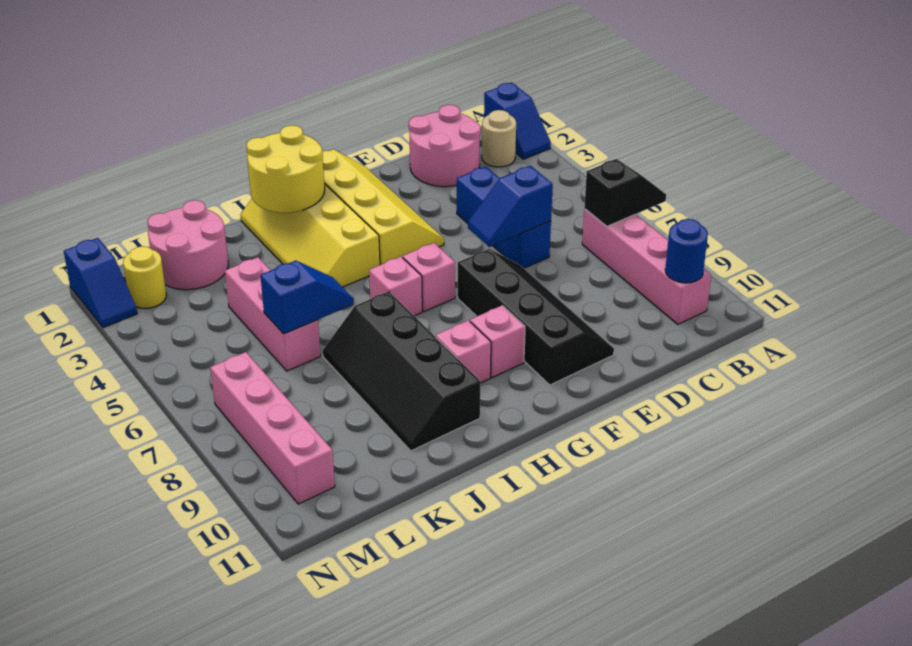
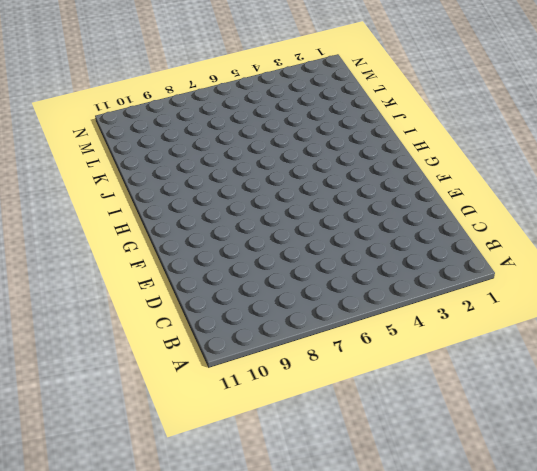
none -> blue slope A1:A2 level 1 top 1
none -> tan round brick B2 level 1
none -> pink brick B7:B10 level 1

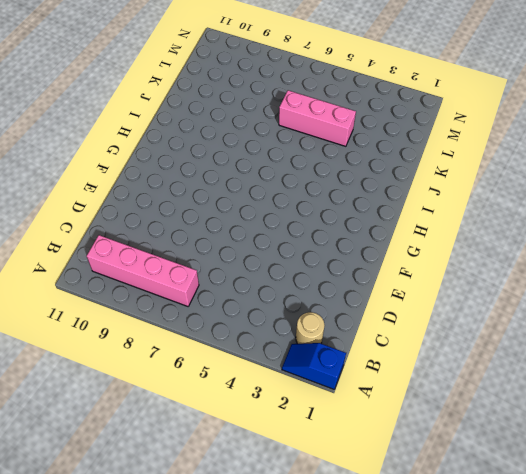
none -> pink round brick C1:D2 level 1
none -> blue brick D4:D6 level 1
none -> black slope E7:F10 level 1 top F

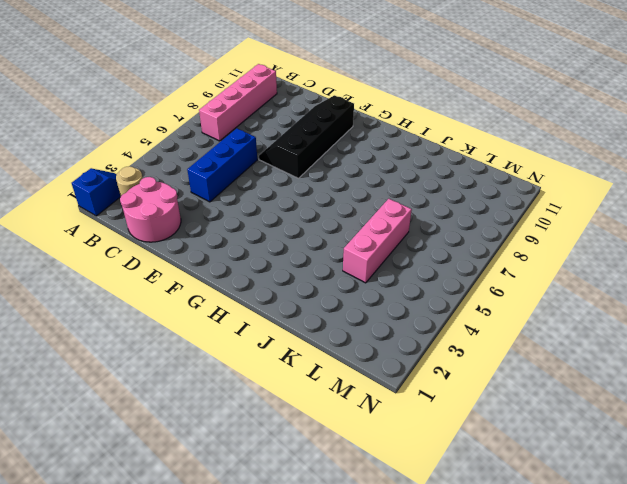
none -> yellow slope F1:G4 level 1 top G
none -> pink brick G6 level 1
none -> pink brick G9 level 1

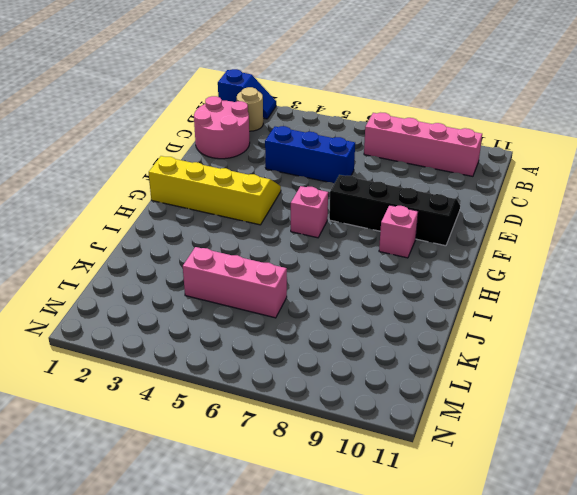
none -> yellow slope H1:I4 level 1 top H
none -> pink brick H6 level 1
none -> pink brick H9 level 1

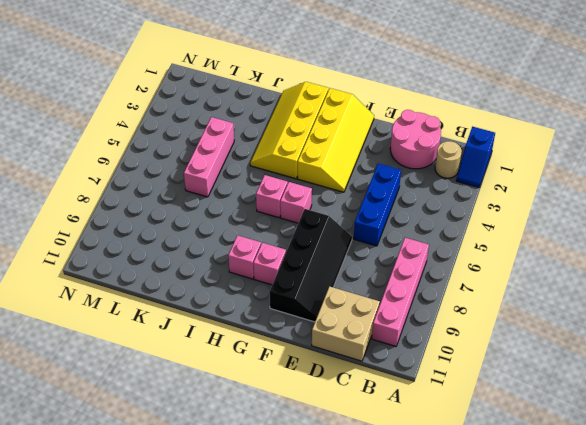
tan brick C10:D11 level 1 -> none
none -> black slope I7:J10 level 1 top I
none -> pink round brick K1:L2 level 1
none -> yellow round brick M2 level 1

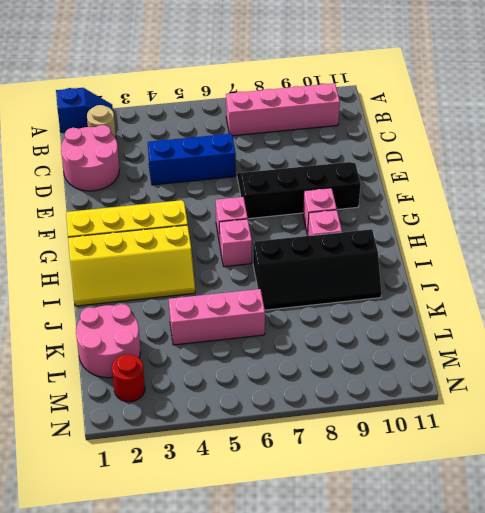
red round brick M2 level 1 -> yellow round brick M2 level 1
none -> pink brick M7:M10 level 1
none -> blue slope N1:N2 level 1 top 1
none -> black slope A7:B7 level 2 top B

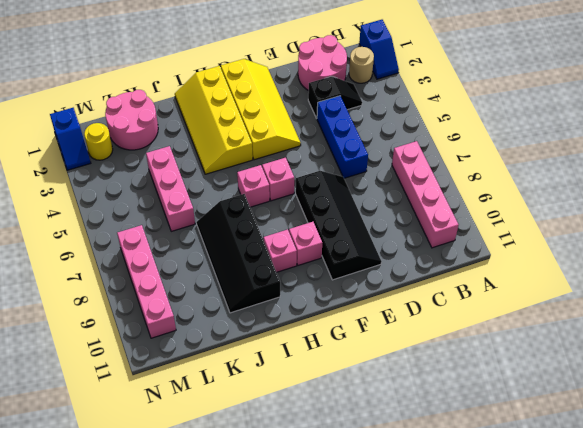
black slope C3:D3 level 1 top D -> black slope A7:B7 level 2 top B
none -> blue round brick B10 level 2
none -> blue slope D6:E6 level 2 top D
none -> yellow round brick H1:I2 level 2

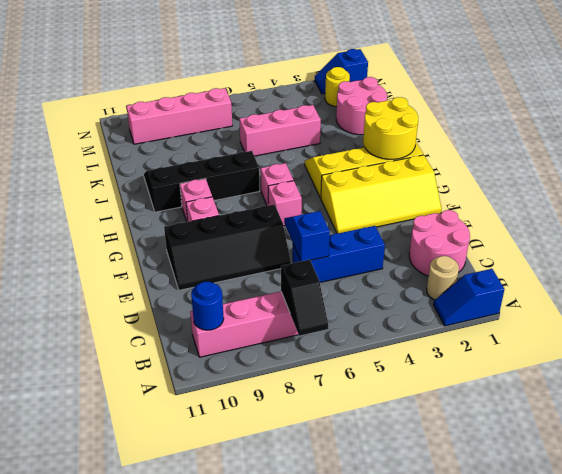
none -> blue slope J6:K6 level 2 top K

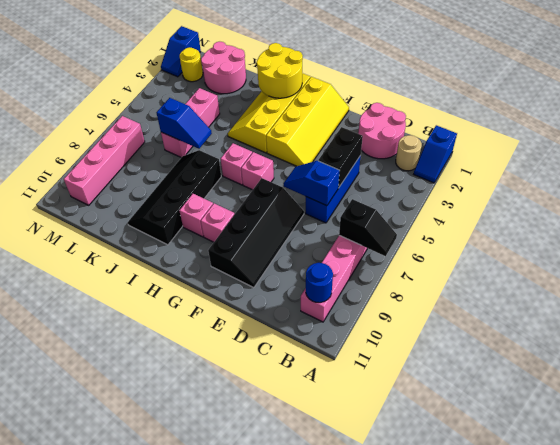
black brick D4:D5 level 2 -> none

